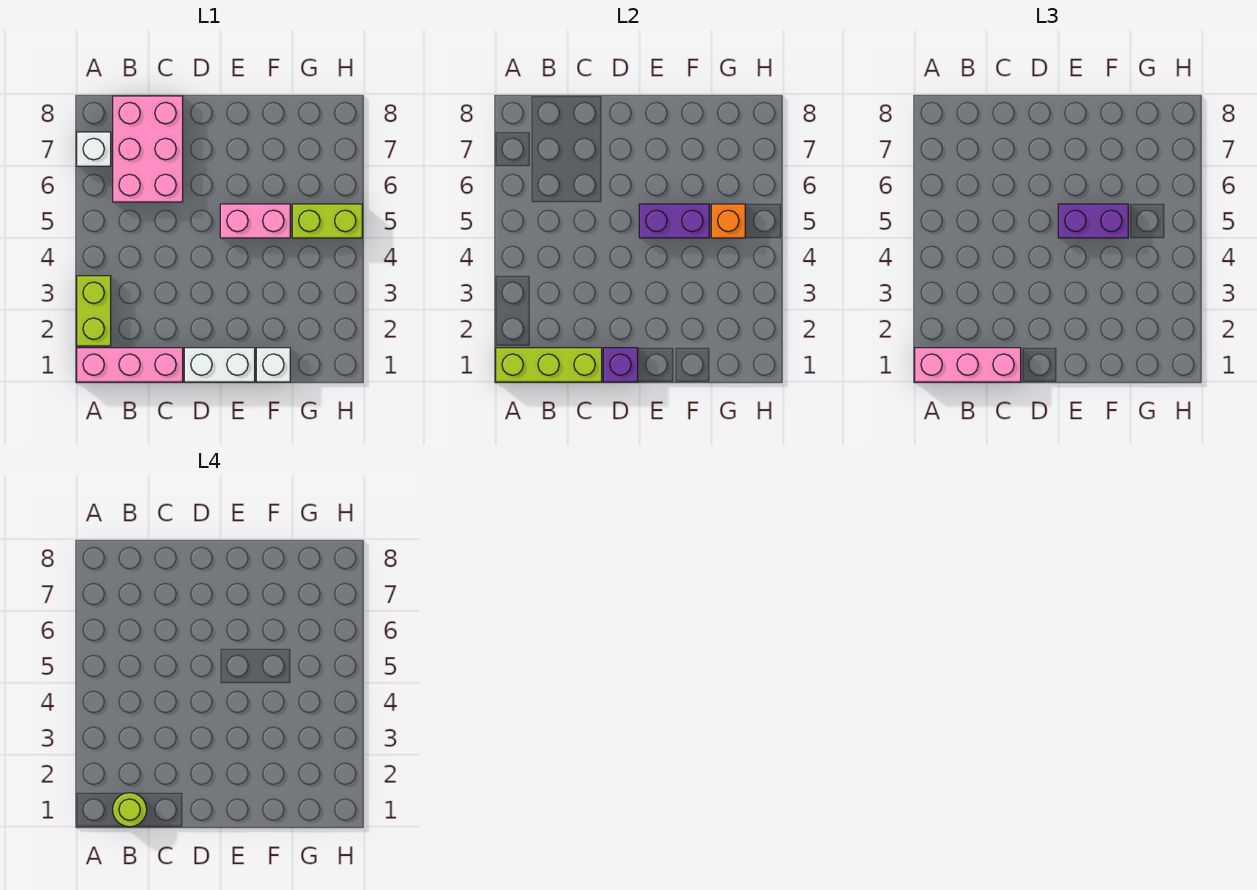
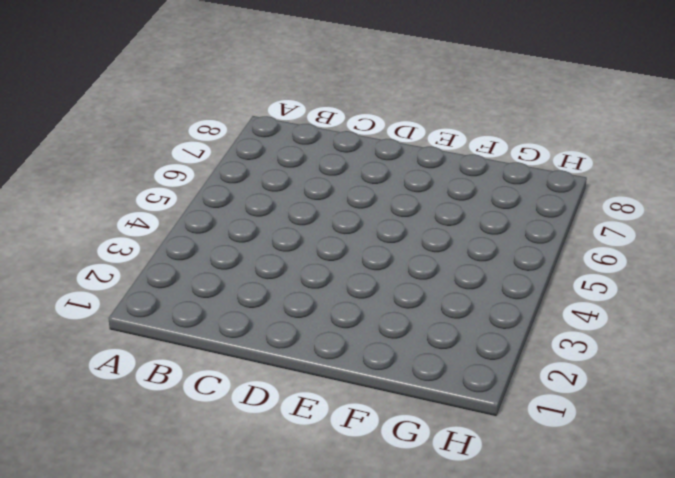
none -> pink brick A1:C1 level 1
none -> lime brick A2:A3 level 1
none -> white brick A7 level 1

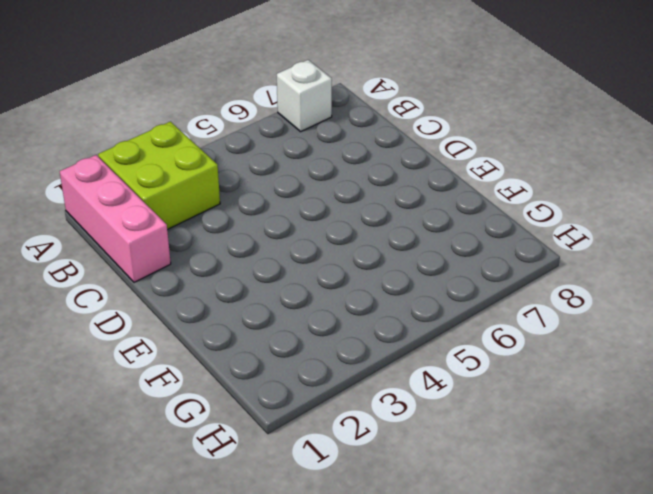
lime brick A2:B3 level 1 -> lime brick A2:A3 level 1
none -> pink brick B6:C8 level 1
none -> white brick D1:E1 level 1
none -> pink brick E5:F5 level 1

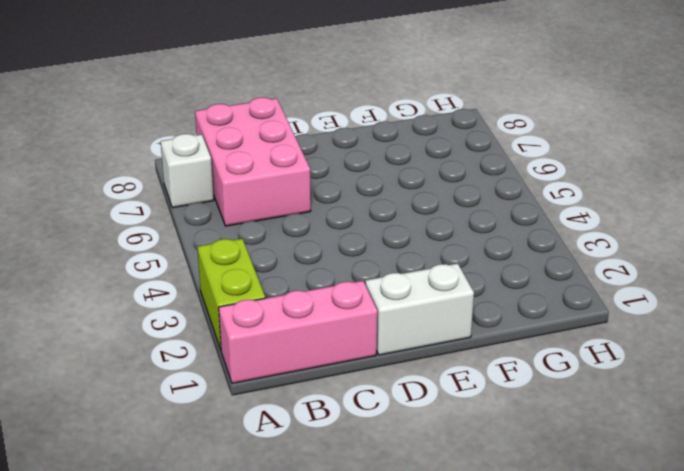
none -> pink brick E5:F5 level 1
none -> white brick F1 level 1
none -> lime brick G5:H5 level 1

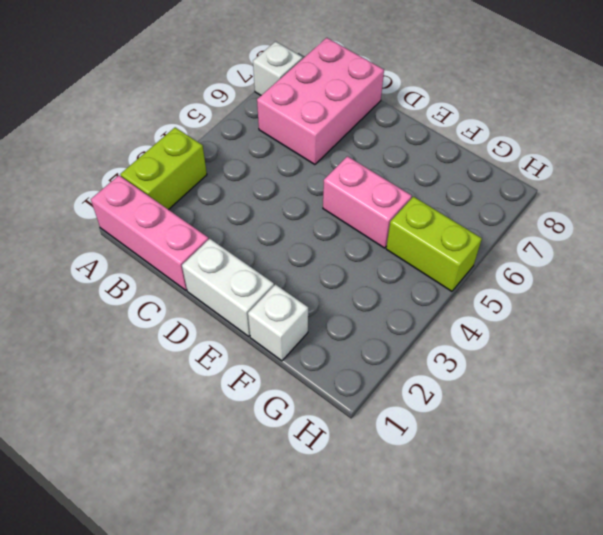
none -> lime brick A1:C1 level 2
none -> purple brick D1 level 2
none -> purple brick E5:F5 level 2

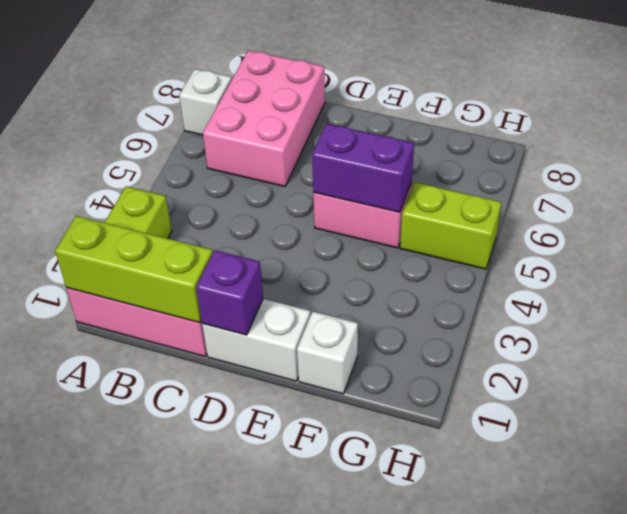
none -> orange brick G5 level 2
none -> pink brick A1:C1 level 3
none -> purple brick E5:F5 level 3

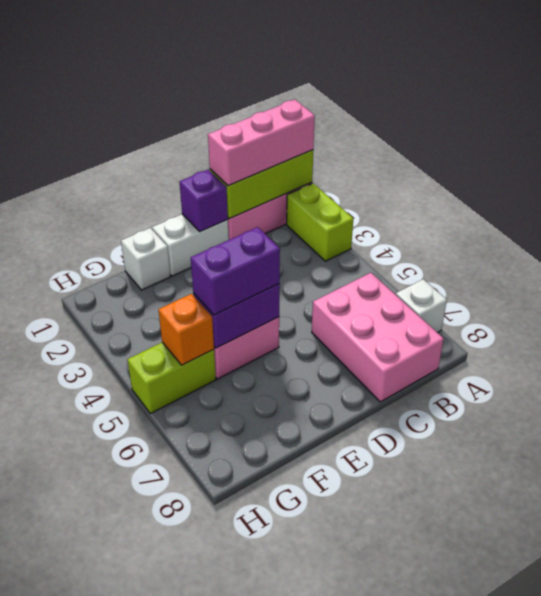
none -> lime round brick B1 level 4

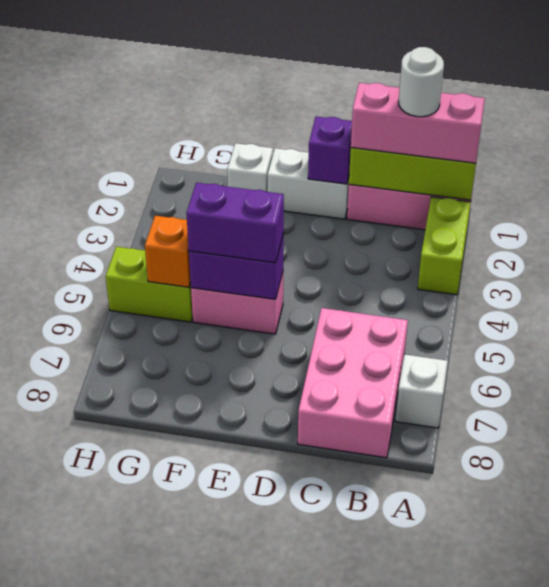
white round brick B1 level 4 -> lime round brick B1 level 4

